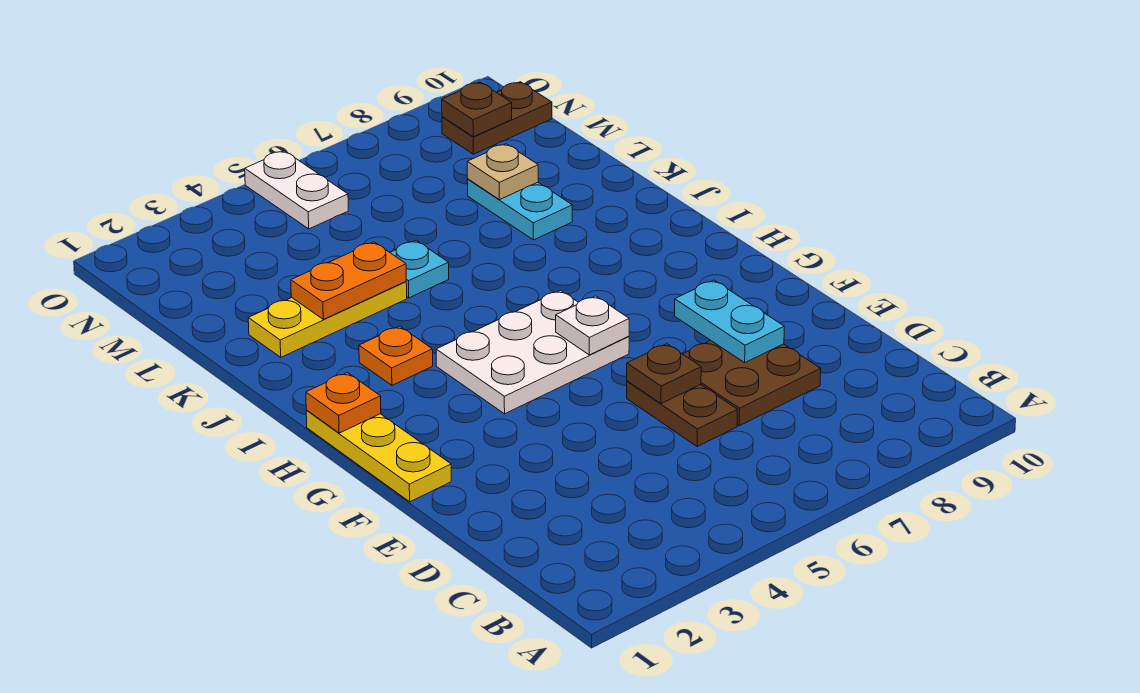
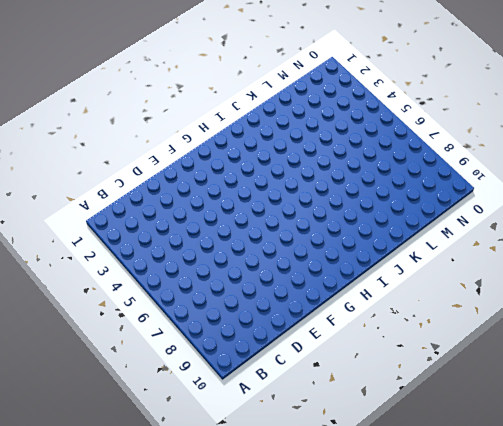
none -> brown plate D6:E6 level 1
none -> brown plate D7:E8 level 1
none -> yellow plate F1:H1 level 1

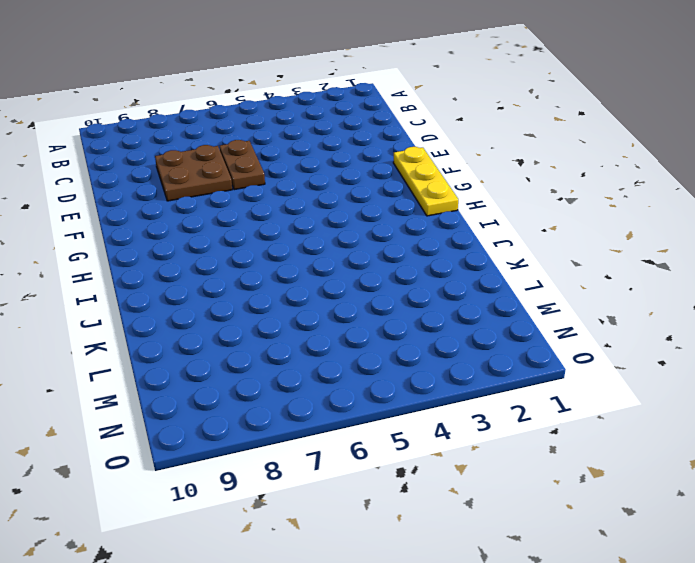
none -> white plate G4:H6 level 1
none -> orange plate I3 level 1
none -> yellow plate K2:K4 level 1

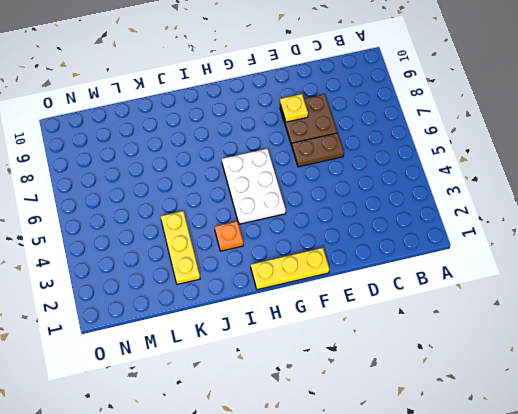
yellow plate E8 level 2 -> cyan plate E8:F8 level 2
none -> cyan plate K5 level 1
none -> cyan plate K8:L8 level 1
none -> white plate N5:O5 level 1

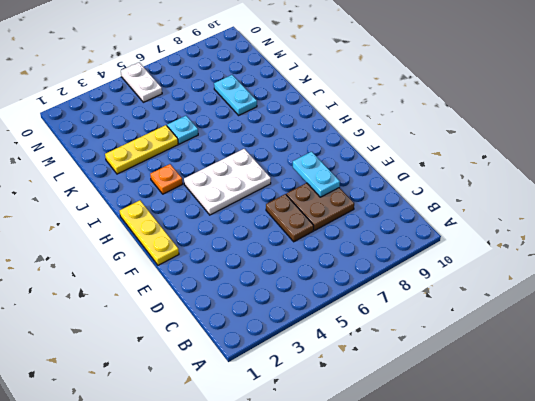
none -> brown plate N9:N10 level 1
none -> brown plate E6 level 2
none -> white plate G6 level 2

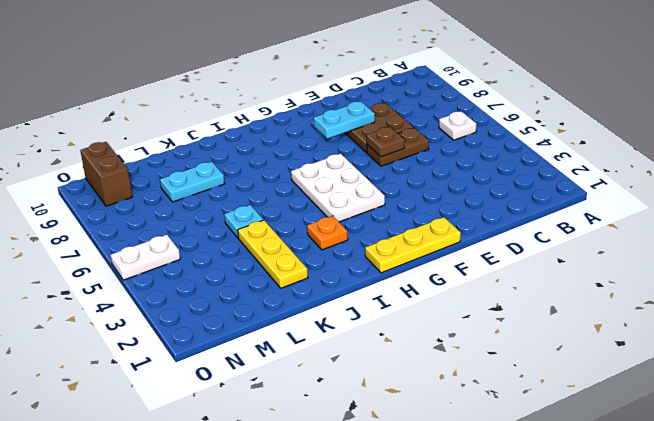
white plate B6 level 1 -> white plate G6 level 2
brown brick N9:N10 level 1 -> brown plate N9:N10 level 1
none -> orange plate H1 level 2
none -> orange plate K3:K4 level 2
none -> tan plate L8 level 2

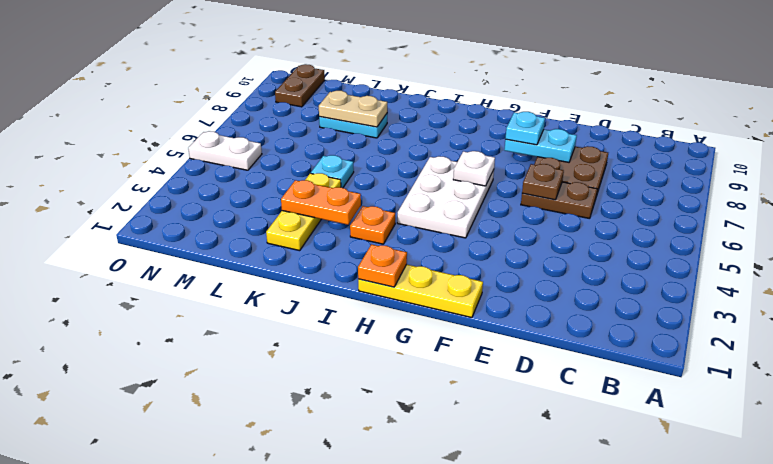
cyan plate F8 level 3 -> none
orange plate J3:K3 level 2 -> orange plate K3:K4 level 2
tan plate K8:L8 level 2 -> tan plate L8 level 2
none -> brown plate N9 level 2

